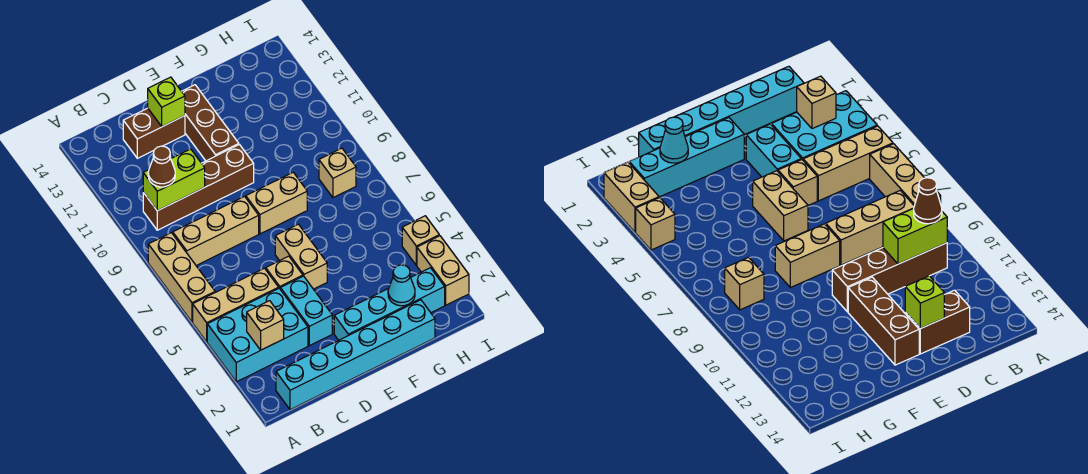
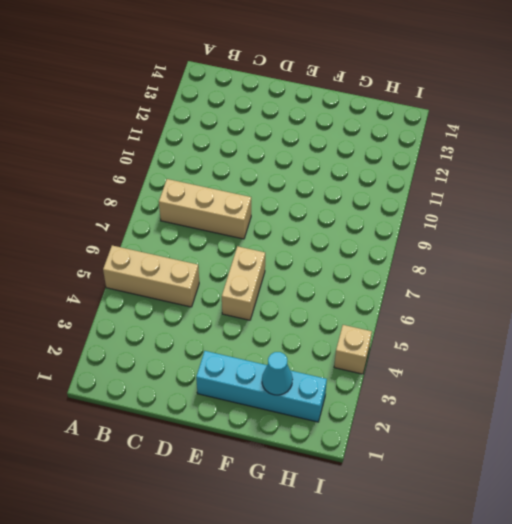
none -> cyan brick A3:C4 level 1
none -> tan brick A6:A8 level 1
none -> cyan brick B1:G1 level 1

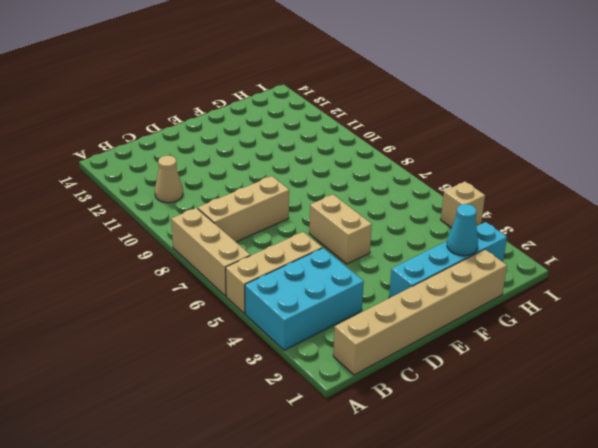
tan brick B1:G1 level 1 -> cyan brick B1:G1 level 1
tan cone B11 level 1 -> none
none -> brown brick B10:E10 level 1
none -> brown brick C13:D13 level 1
none -> cyan brick D3:D4 level 1

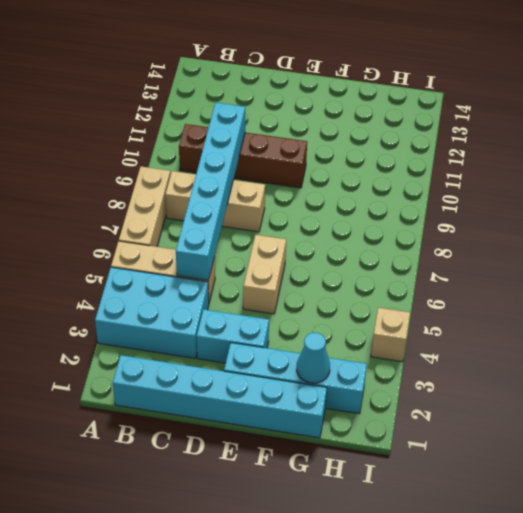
cyan brick C5:C10 level 2 -> lime brick B10:C10 level 2
cyan brick D3:E3 level 1 -> cyan brick D3:D4 level 1
none -> brown brick C13:D13 level 1
none -> tan brick D5 level 1
none -> tan brick E8:F8 level 1

